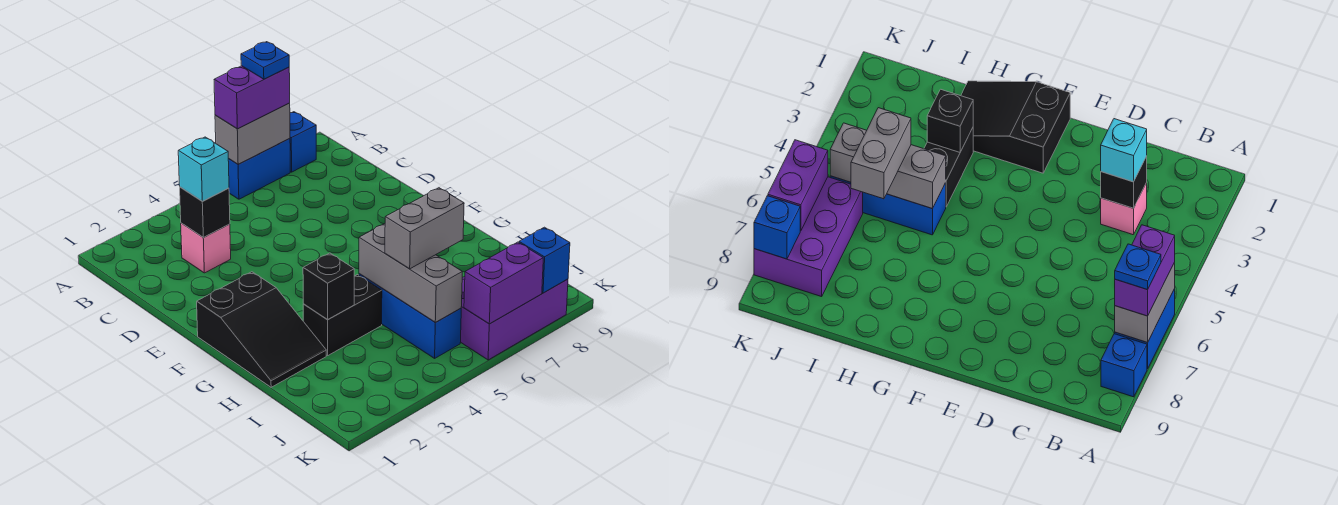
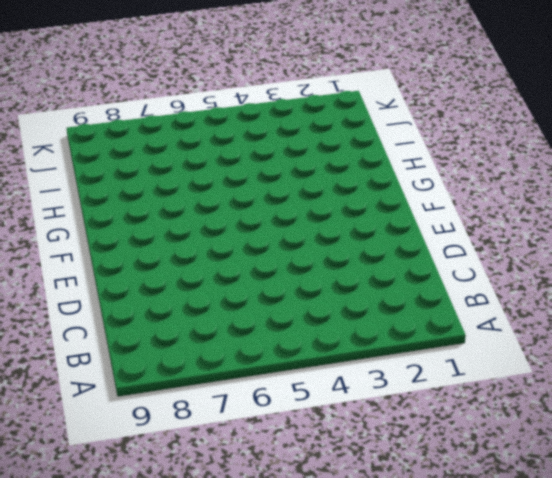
none -> blue brick A6:A7 level 1
none -> blue brick A8 level 1
none -> pink brick C3 level 1

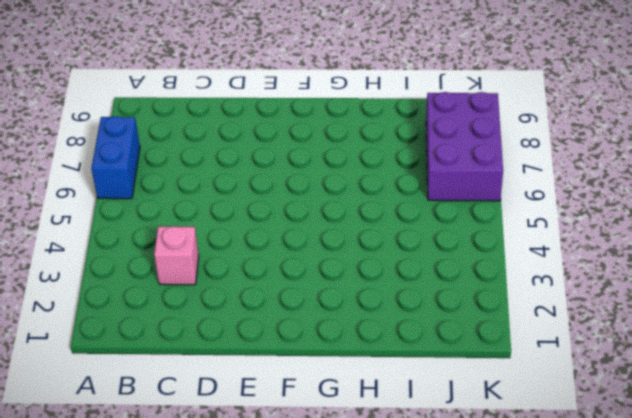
none -> blue brick A8 level 1
none -> black slope F1:H2 level 1 top F
none -> black brick H3:H4 level 1

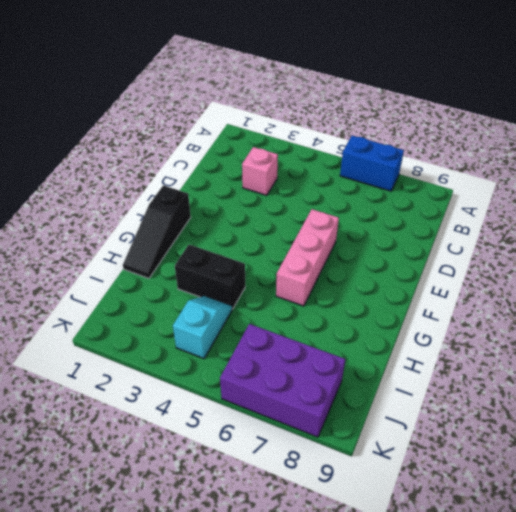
pink brick E6:G6 level 1 -> none
black slope F1:H1 level 1 top F -> black slope F1:H2 level 1 top F
cyan slope I4:J4 level 1 top J -> none
none -> blue brick A8 level 1
none -> blue brick H5:J5 level 1
none -> grey brick A6:A7 level 2

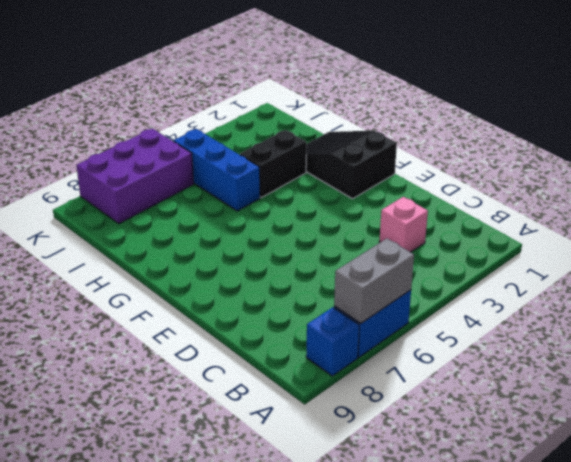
none -> black brick C3 level 2
none -> black brick H3 level 2
none -> grey brick H5:J5 level 2

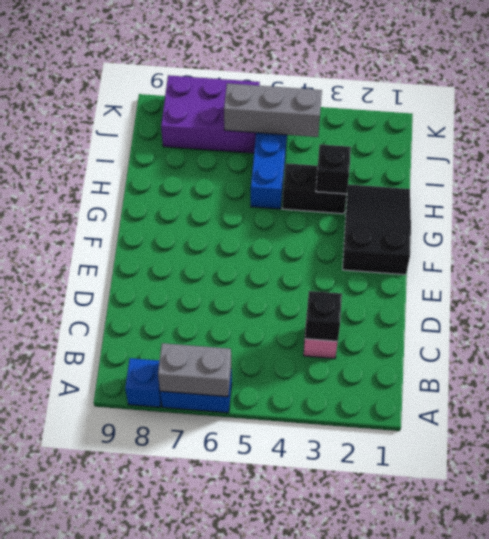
grey brick J4:J6 level 2 -> grey brick H5:J5 level 2
none -> purple brick K6:K7 level 2
none -> blue brick K8 level 2
none -> purple brick A6:A7 level 3

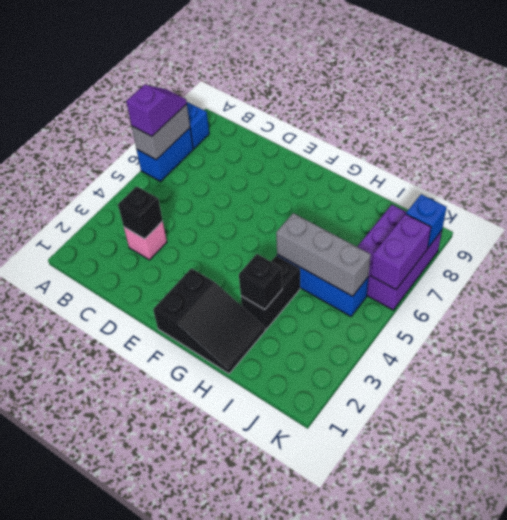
purple slope A6:A7 level 3 top 6 -> purple brick A6:A7 level 3
none -> cyan brick C3 level 3
none -> grey brick I5:I6 level 3
none -> blue plate A7 level 4

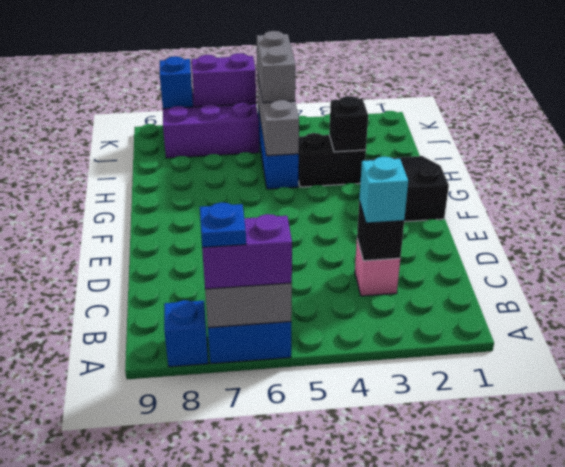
grey brick I5:J5 level 3 -> grey brick I5:I6 level 3

